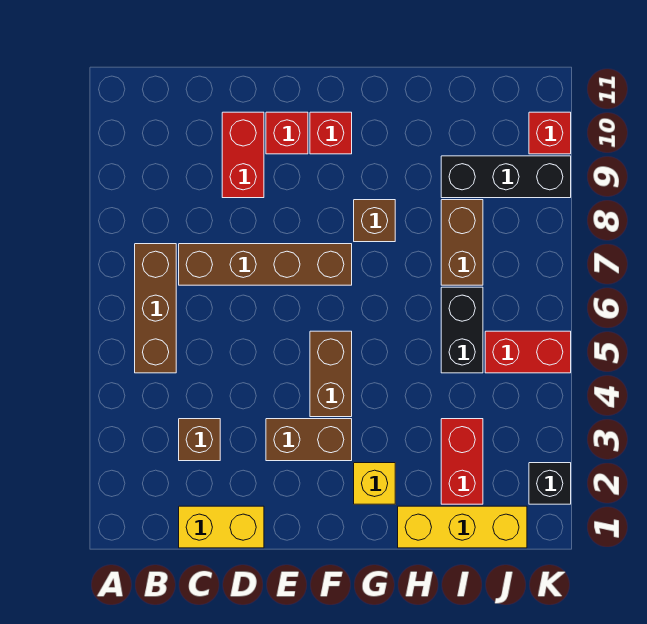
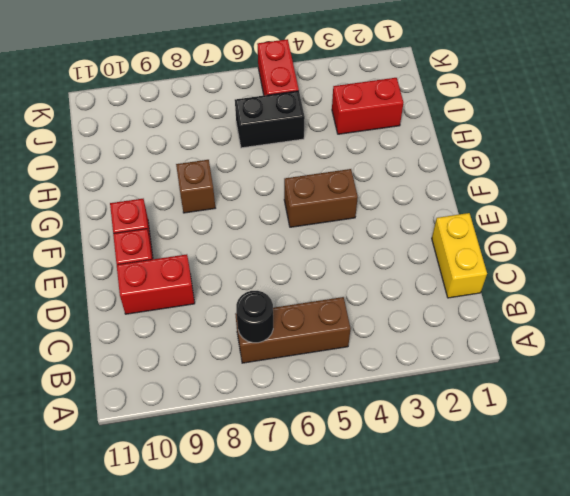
black round brick B7 level 2 -> none
none -> brown brick C3 level 1
none -> brown brick C7:F7 level 1
none -> brown brick E3:F3 level 1

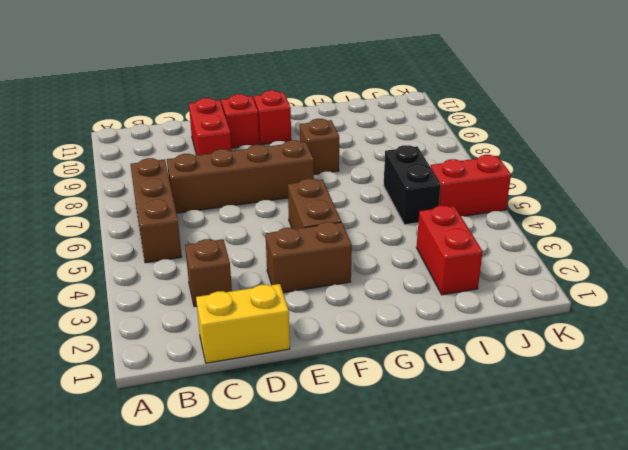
none -> yellow brick G2 level 1
none -> yellow brick H1:J1 level 1
none -> brown brick I7:I8 level 1

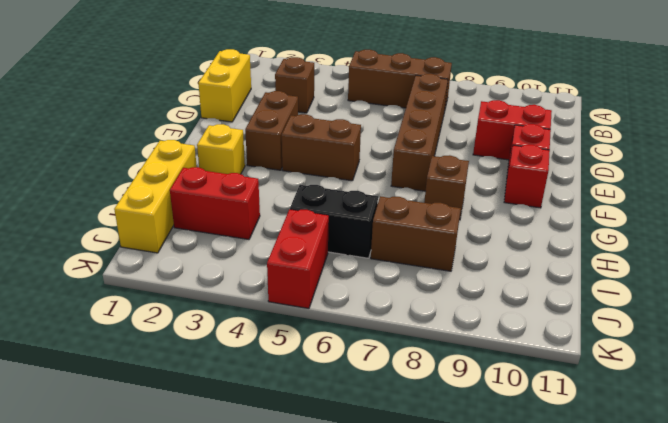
none -> black brick I9:K9 level 1
none -> black brick K2 level 1
none -> red brick K10 level 1

